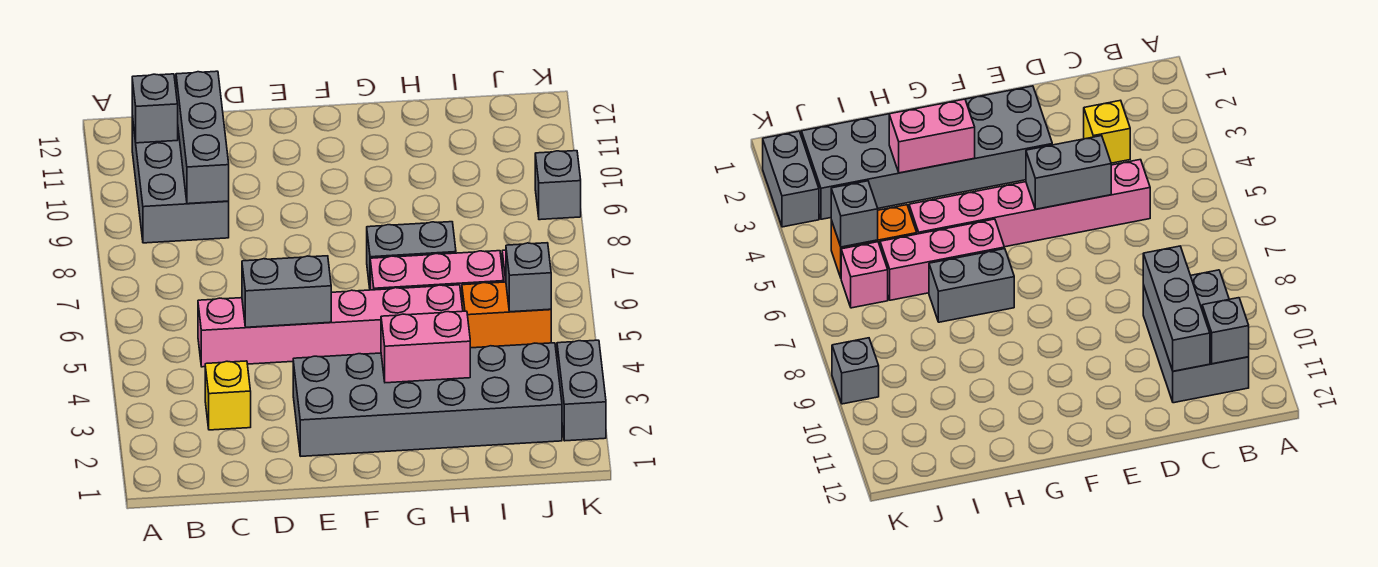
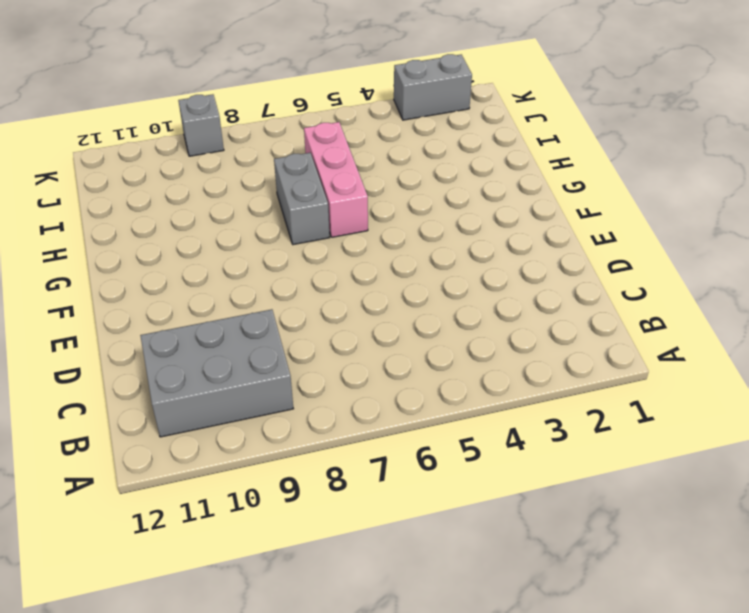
none -> yellow brick C3 level 1
none -> pink brick C5:H5 level 1
none -> grey brick E2:J3 level 1

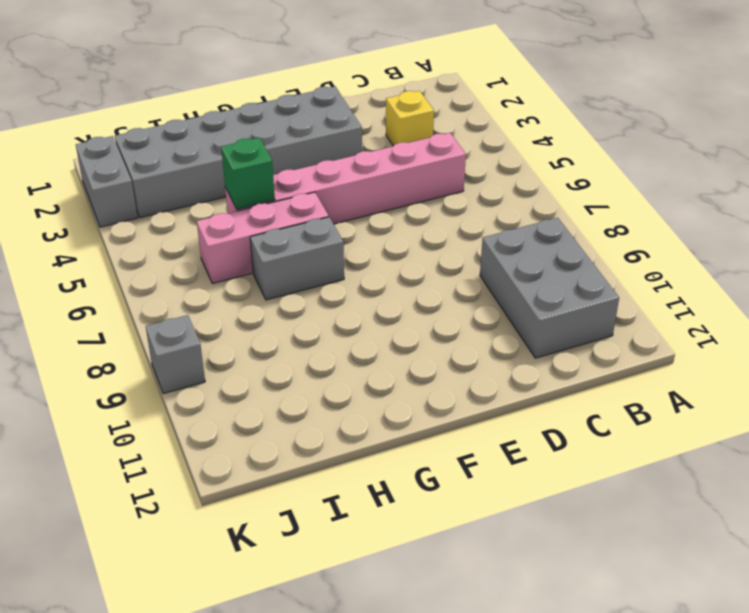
green brick H5 level 2 -> none
none -> orange brick I5:J5 level 1
none -> pink brick J6 level 1
none -> grey brick B11 level 2

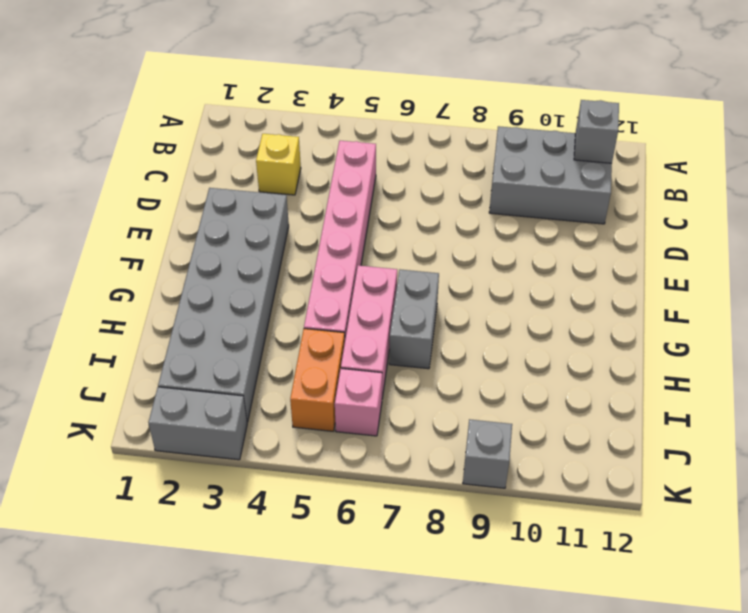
none -> grey brick C9:C11 level 2
none -> grey brick D5:E5 level 2
none -> pink brick G3:H3 level 2

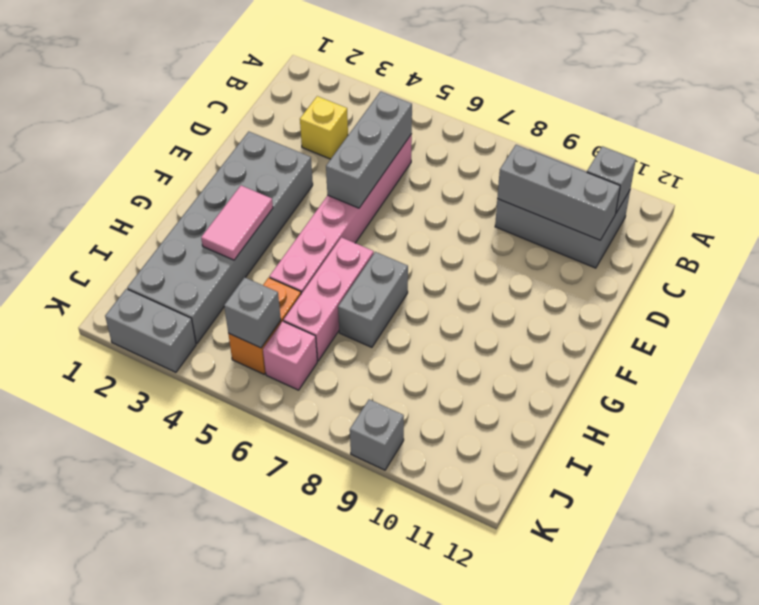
grey brick C5:E5 level 2 -> grey brick D5:E5 level 2
pink tile G3:H3 level 2 -> pink brick G3:H3 level 2

